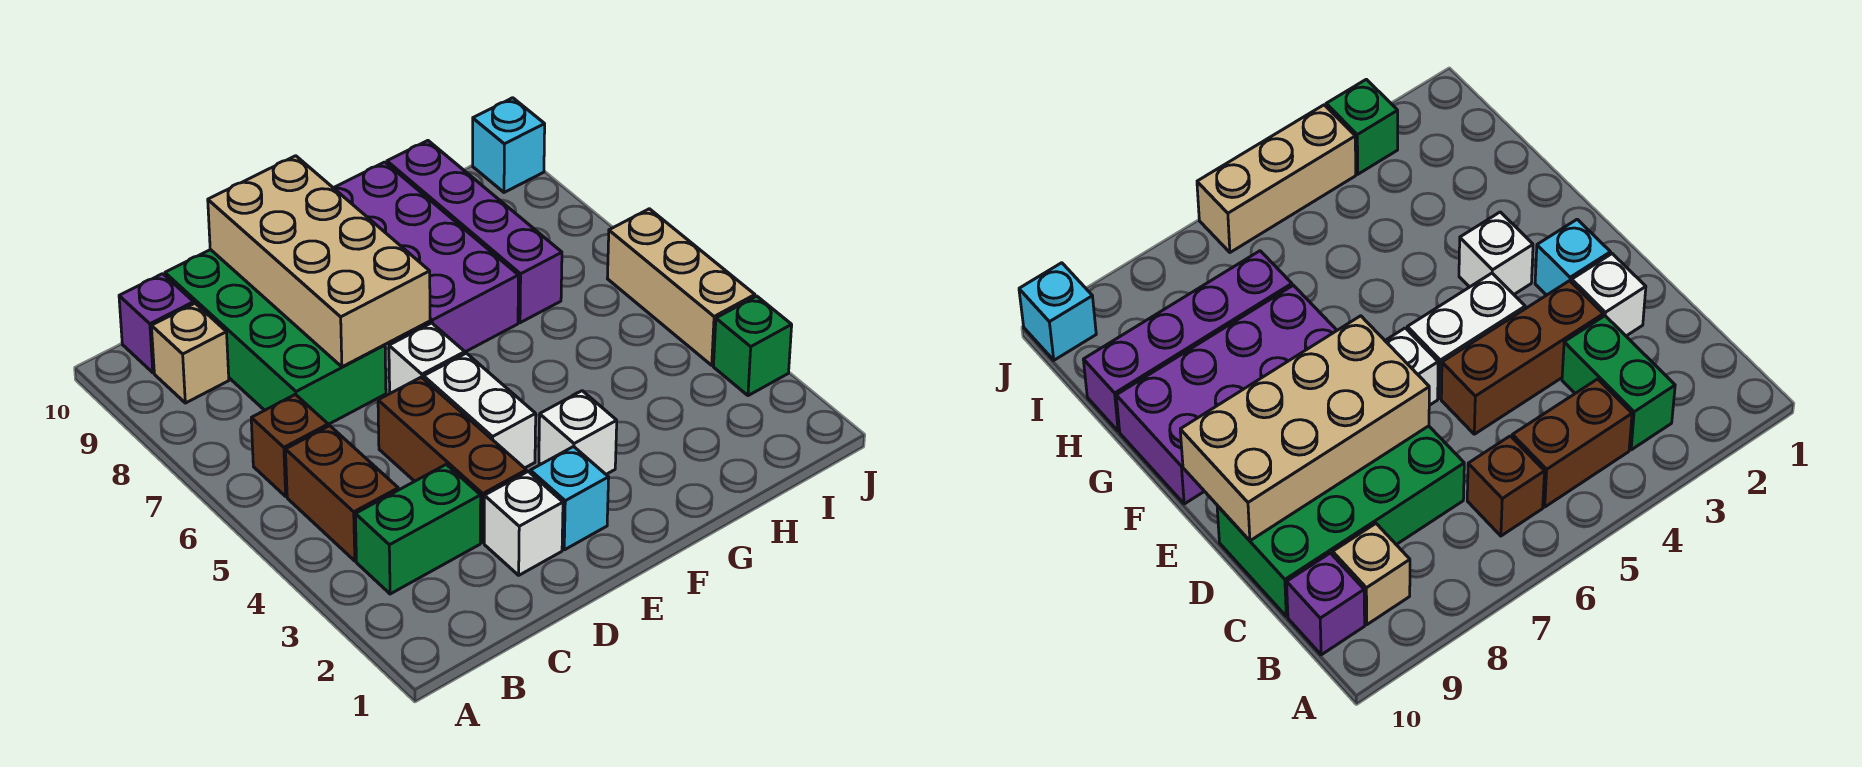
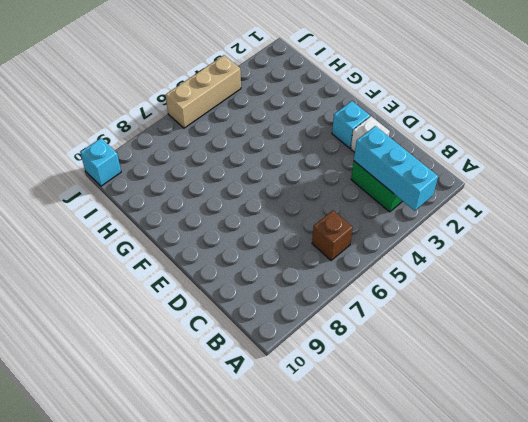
cyan brick A3:C3 level 2 -> none
none -> brown brick B4:B5 level 1
none -> tan brick B9 level 1
none -> purple brick B10 level 1

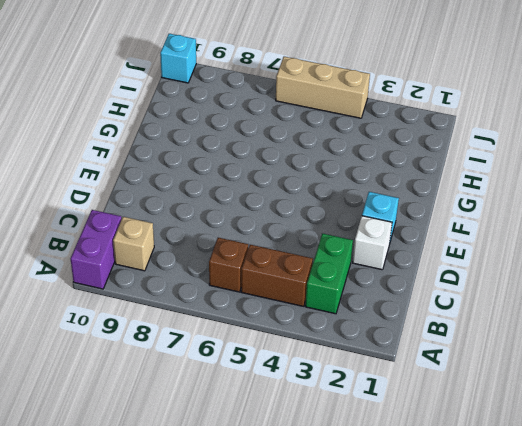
purple brick A10:B10 level 1 -> purple brick B10 level 1
none -> green brick C7:D10 level 1
none -> brown brick D3:D5 level 1
none -> white brick E4:E5 level 1

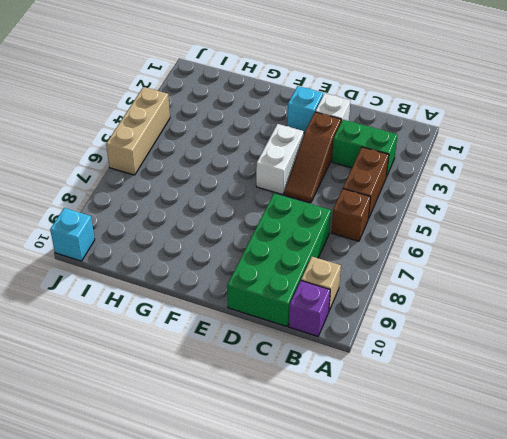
brown slope D3:D5 level 1 top 3 -> brown brick D3:D5 level 1
none -> white brick E6 level 1
none -> white brick F3 level 1
none -> purple brick F7:G10 level 1

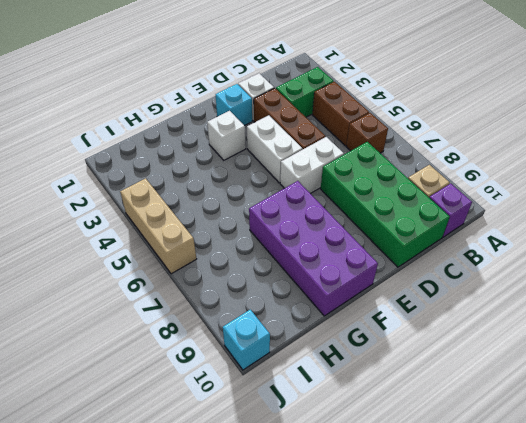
white brick D6:E6 level 1 -> white brick E6 level 1
none -> purple brick H7:H10 level 1
none -> green brick J3 level 1
none -> tan brick D7:E10 level 2

